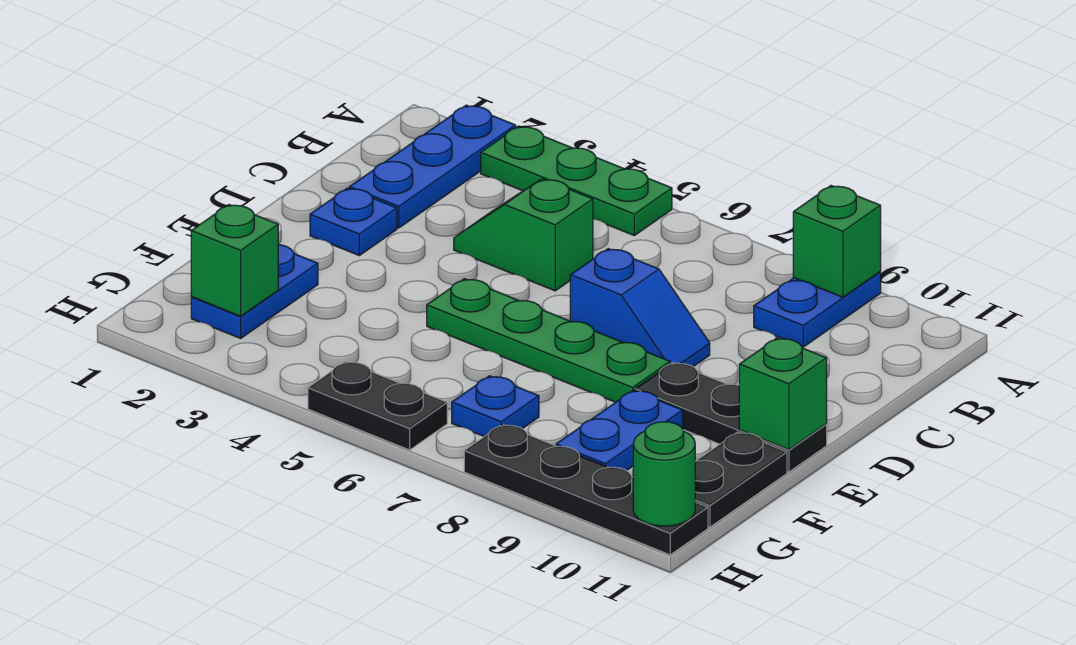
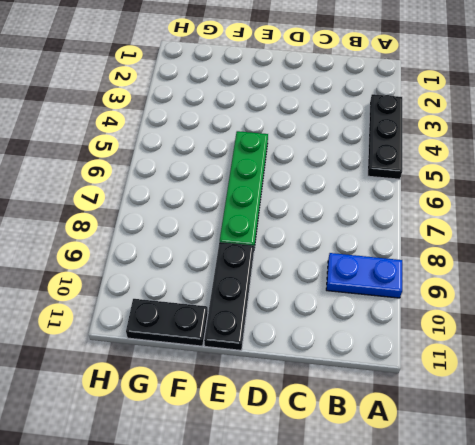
black plate A3:A5 level 1 -> green plate A3:A5 level 1
none -> blue plate A2:C2 level 1
none -> green slope C4:C5 level 1 top 5
none -> blue plate D2 level 1

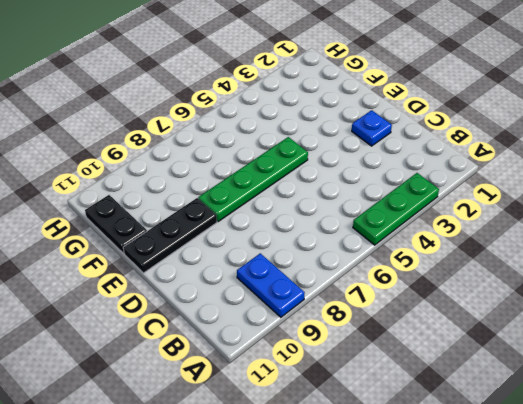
none -> blue plate A2:C2 level 1
none -> green slope C4:C5 level 1 top 5
none -> blue slope D7:D8 level 1 top 7

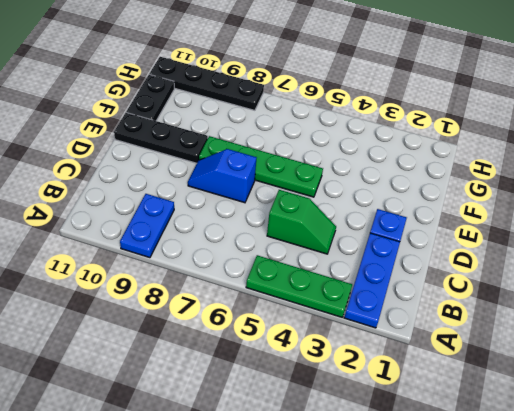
none -> blue plate F2:G2 level 1
none -> blue plate F9:G9 level 1
none -> blue plate G7 level 1

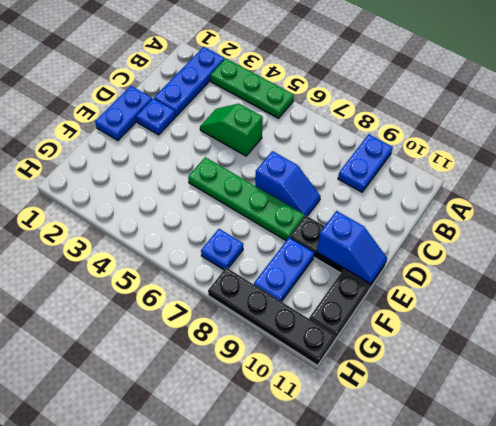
blue plate D1:E1 level 1 -> blue plate F2:G2 level 1
blue slope E10:E11 level 2 top 10 -> green brick E11 level 2
none -> black plate H5:H6 level 1
none -> green brick A9 level 2
none -> green brick G2 level 2

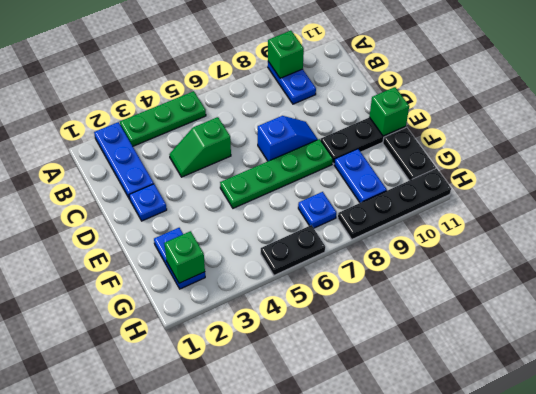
none -> green round brick H11 level 2

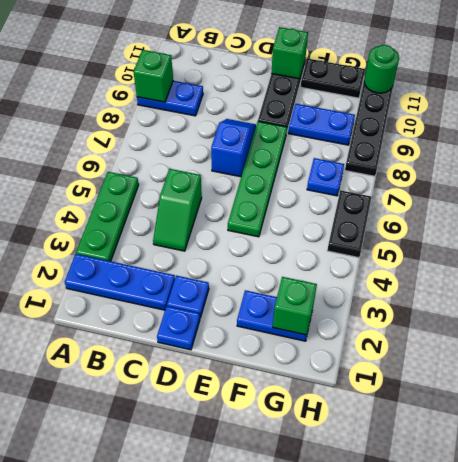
blue plate D1 level 1 -> none

